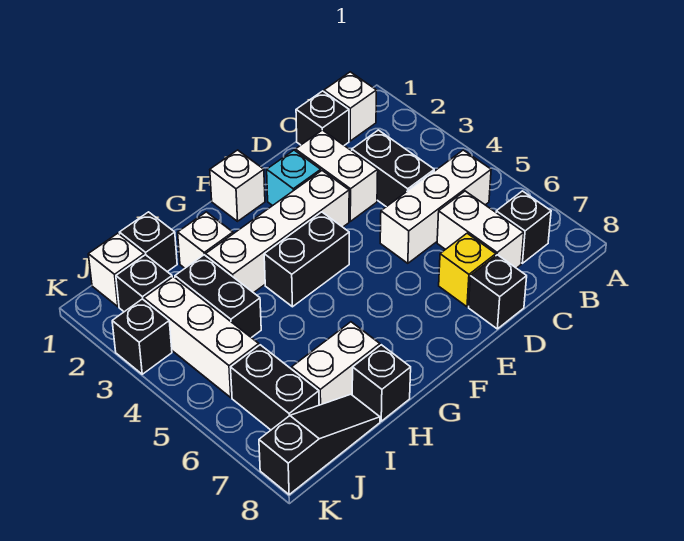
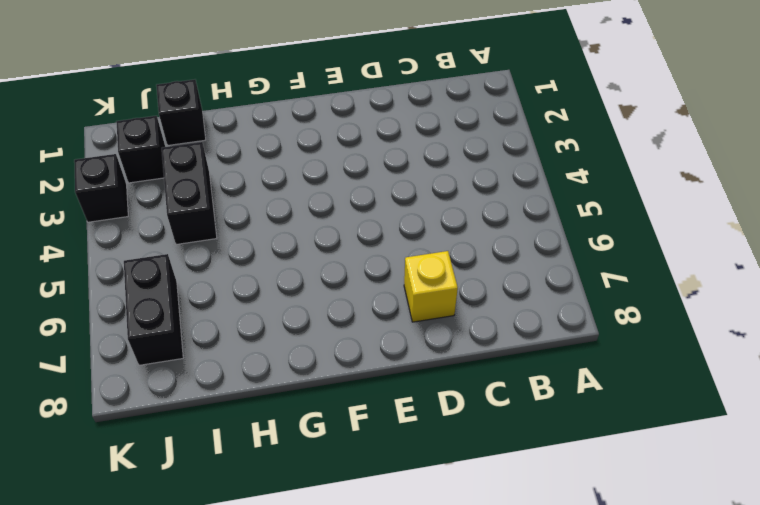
none -> white brick B1 level 1
none -> white brick B5:D5 level 1
none -> black brick B7 level 1

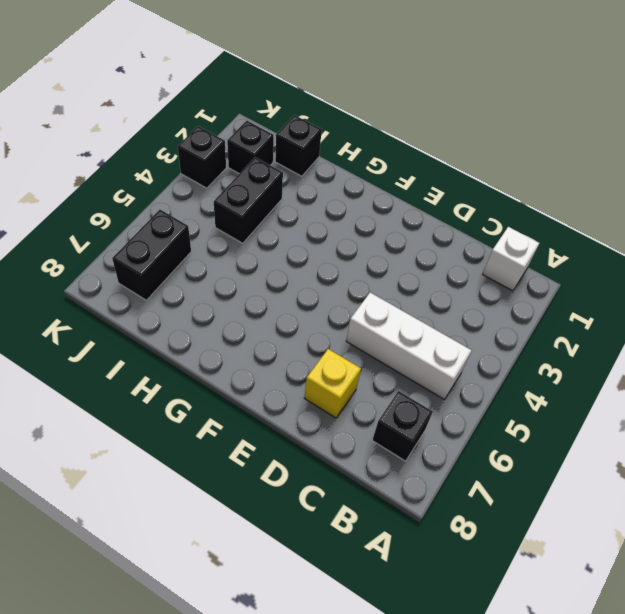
none -> black brick C1 level 1
none -> black brick C3:C4 level 1
none -> white brick C6:C7 level 1

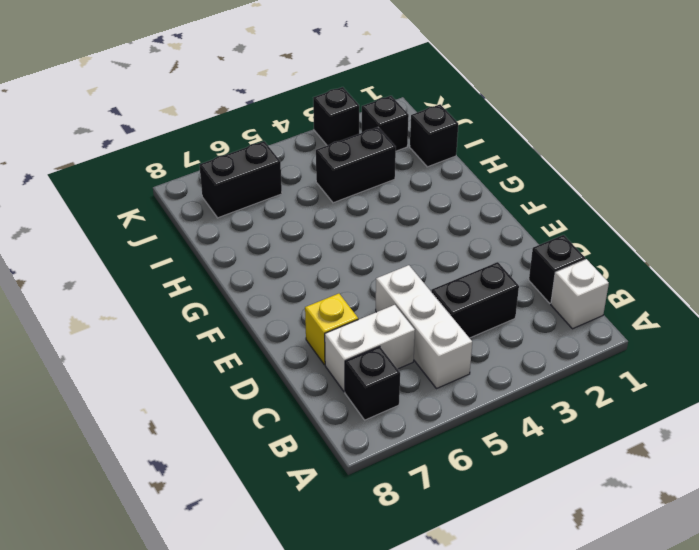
none -> white brick D2:D3 level 1
none -> black brick D8 level 1
none -> cyan brick E2 level 1

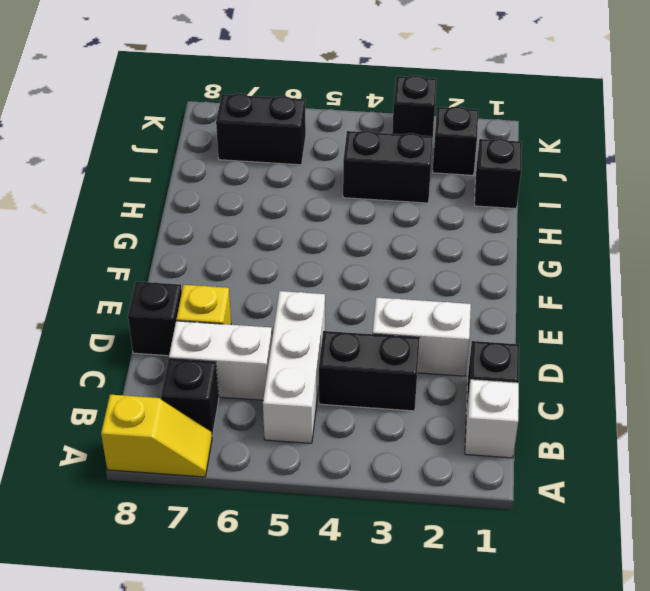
yellow slope A7:A8 level 1 top 8 -> none
none -> cyan brick E2 level 1
none -> white brick E3:H3 level 1
none -> white brick F1 level 1

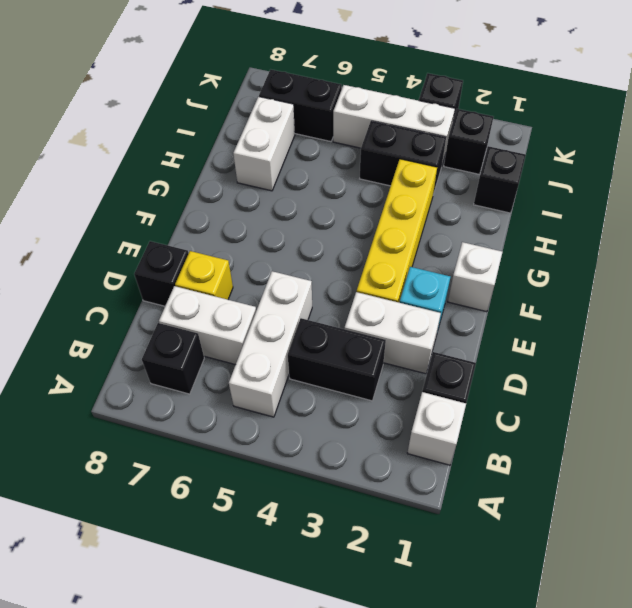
yellow brick E3:H3 level 1 -> white brick E3:H3 level 1
none -> black brick F4:G4 level 1
none -> white brick H2 level 1
none -> black brick H8 level 1

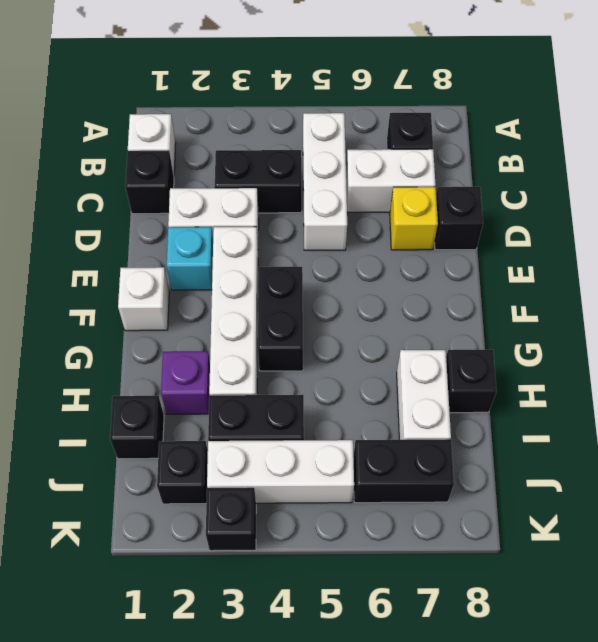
purple brick H2 level 1 -> white brick H2 level 1
none -> black slope I8:K8 level 1 top K
none -> white brick J1 level 1

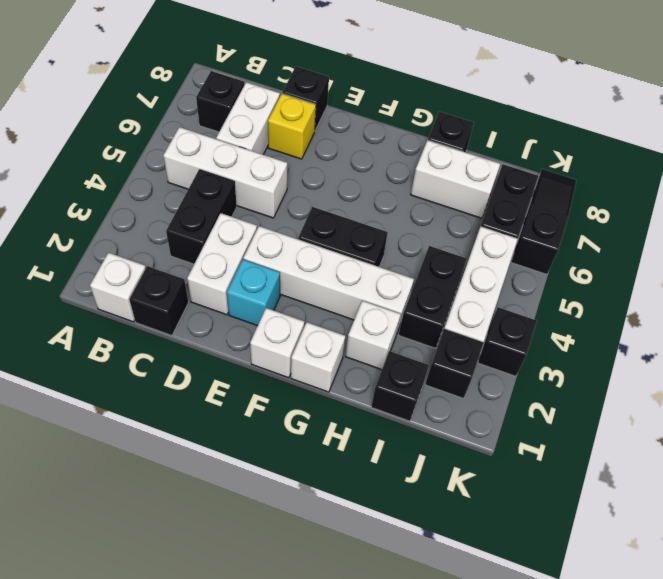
white brick G1 level 1 -> white brick J1 level 1
black slope K6:K8 level 1 top 6 -> black slope I8:K8 level 1 top K

